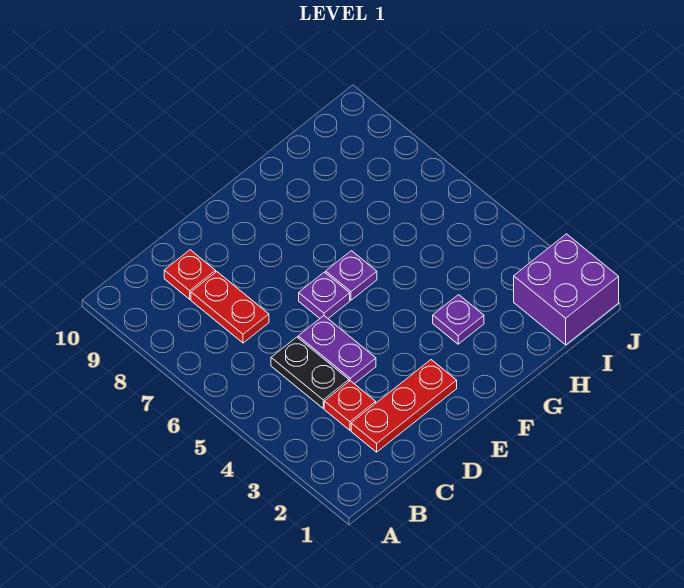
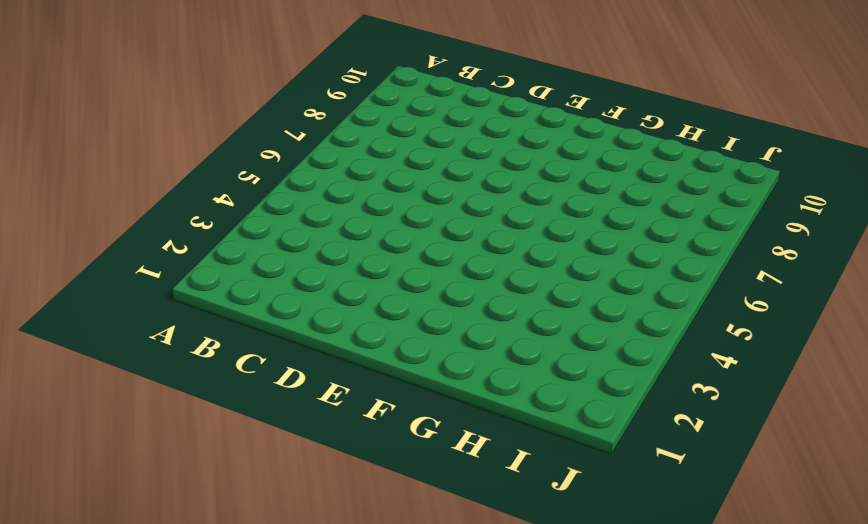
none -> red plate C2:E2 level 1
none -> red plate C3 level 1

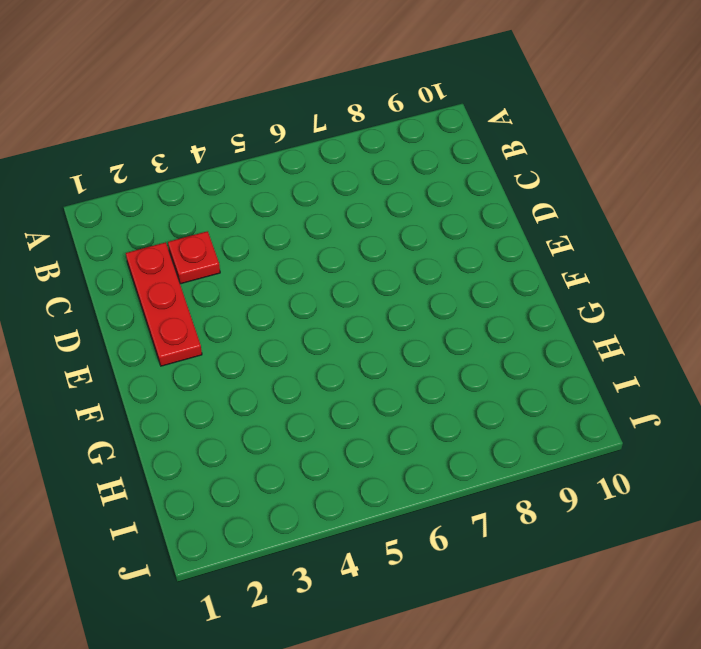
none -> black plate C4:C5 level 1
none -> red plate C7:C8 level 1

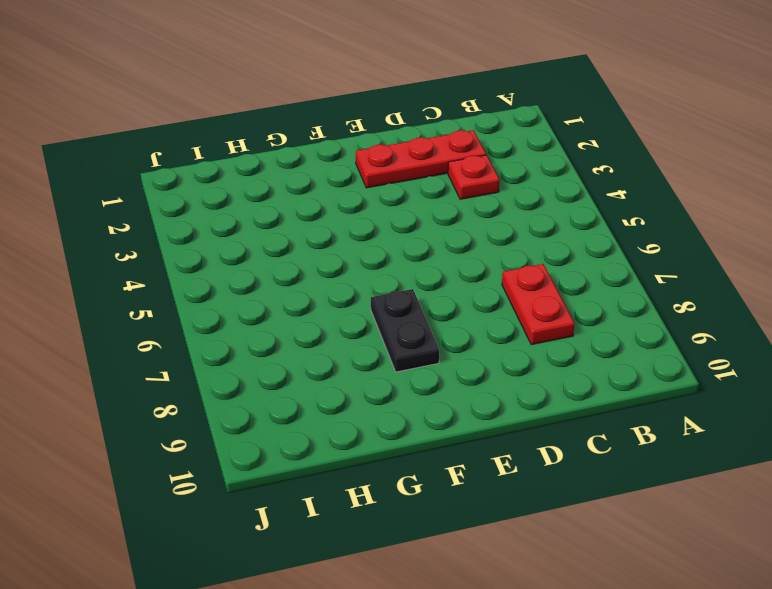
black plate F7:F8 level 1 -> black plate C4:C5 level 1
none -> red plate C9 level 1
none -> purple plate D4:D5 level 1

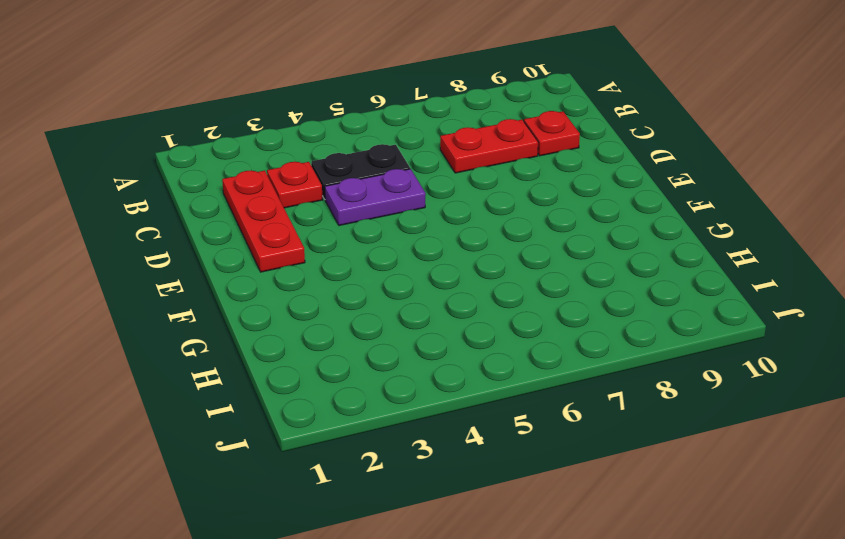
none -> purple plate E6 level 1
none -> purple plate F6 level 1

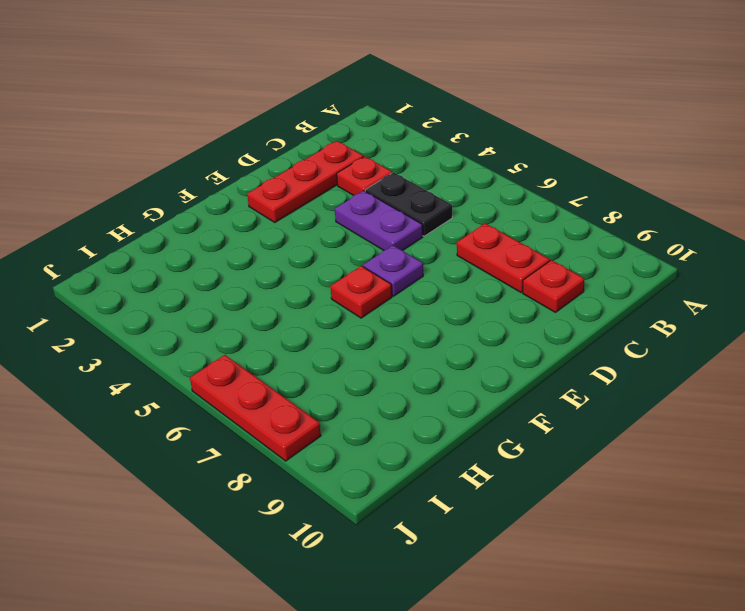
red plate F6 level 1 -> purple plate F6 level 1
red plate J6:J8 level 1 -> none
none -> purple plate G3 level 1
none -> purple brick I1:J2 level 1

